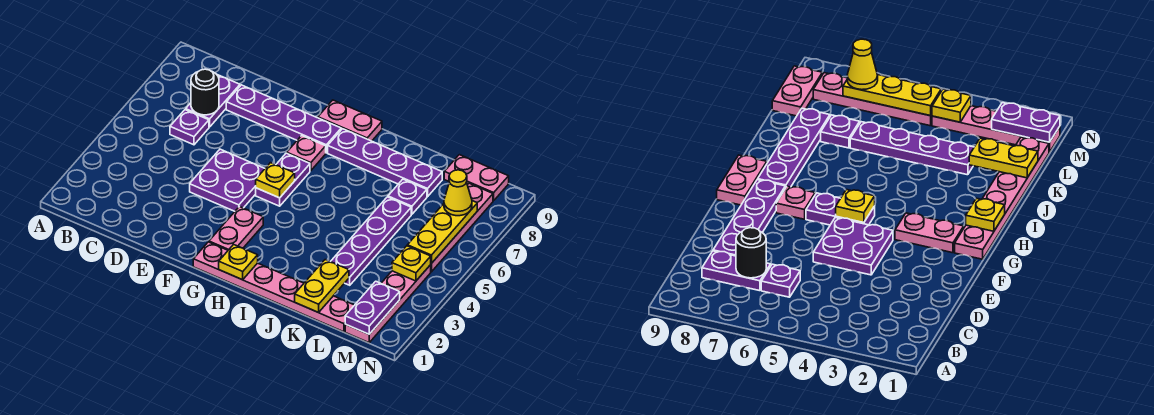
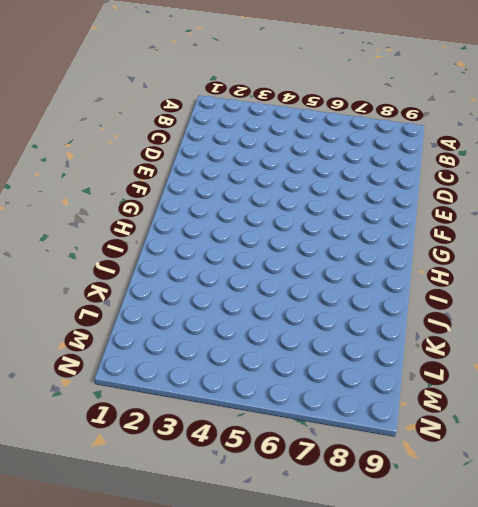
none -> purple plate C6 level 1
none -> purple plate C7:C8 level 1
none -> purple plate D8:G8 level 1

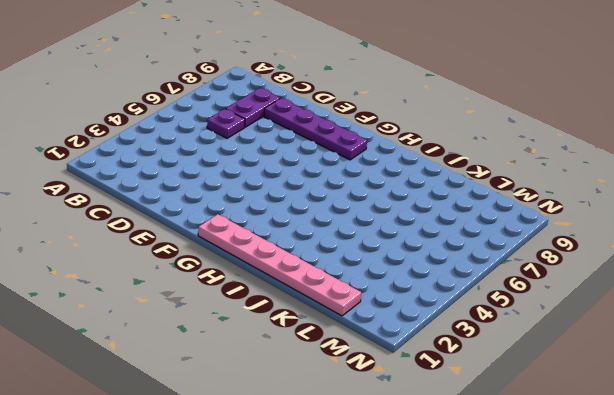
none -> purple plate E4:F5 level 1
none -> pink plate G2:G3 level 1
none -> purple plate G5:G6 level 1

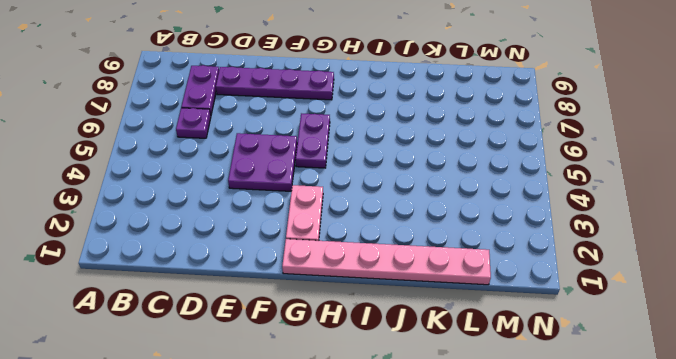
none -> pink plate G7 level 1
none -> pink plate G9:H9 level 1
none -> purple plate H8:K8 level 1

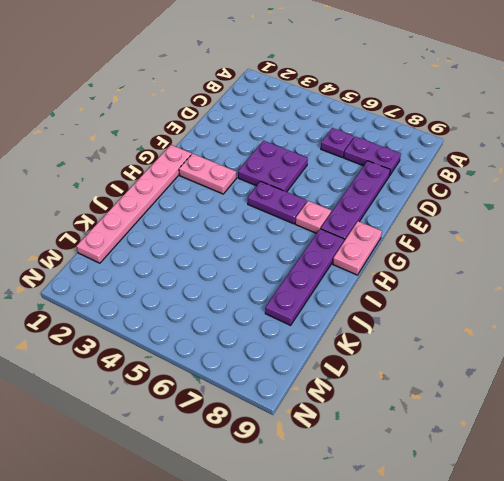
none -> purple plate K3:K6 level 1
none -> purple plate K7 level 1
none -> pink plate L9:M9 level 1

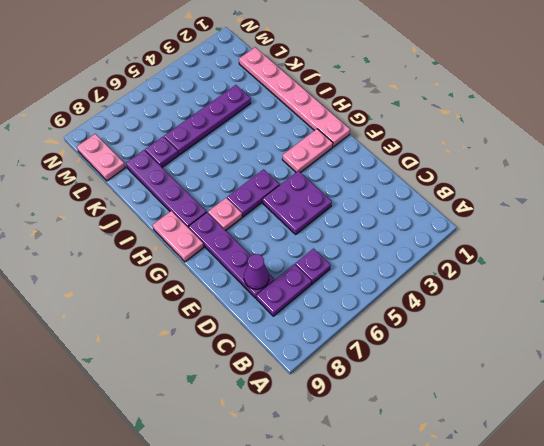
purple cone D8 level 2 -> none
none -> pink plate M1:M4 level 1
none -> pink plate M5:M8 level 1
none -> black round brick C7 level 2

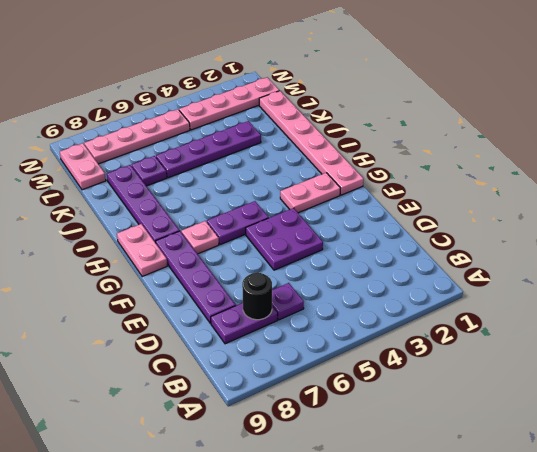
none -> yellow plate G5 level 2
none -> yellow plate H1 level 2
none -> yellow plate K1:K2 level 2

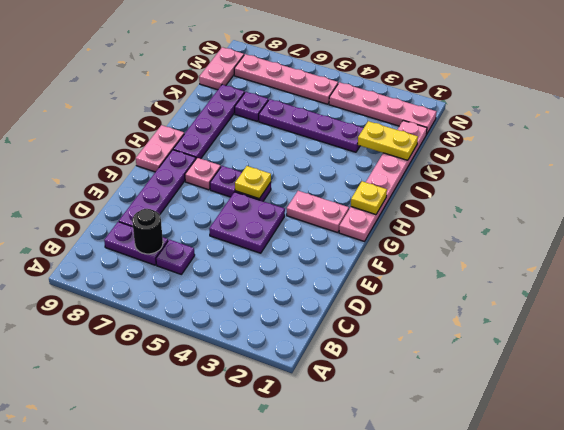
none -> purple plate M1:M2 level 2
none -> yellow plate M4 level 2
none -> yellow plate M5:M7 level 2

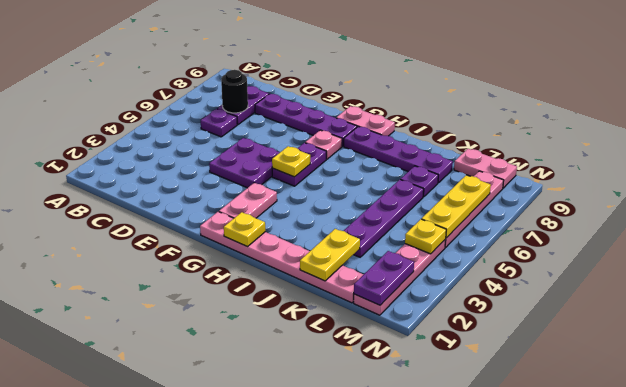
none -> yellow cone M7 level 3

